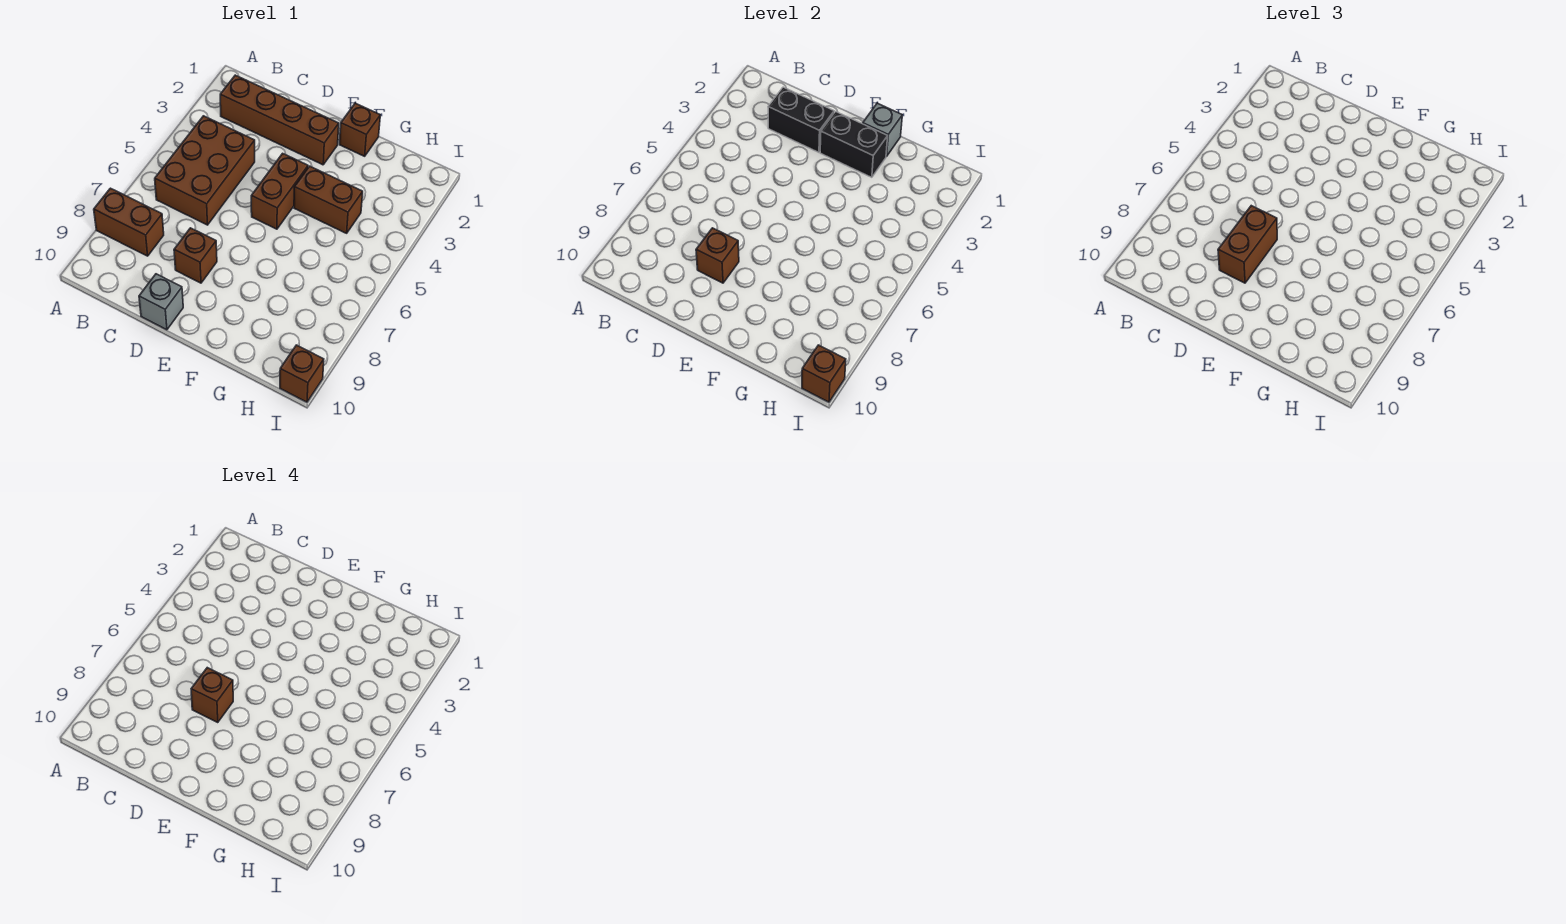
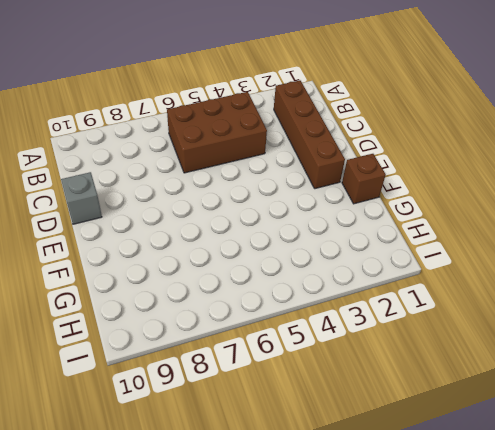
none -> brown brick A8:B8 level 1
none -> brown brick D8 level 1
none -> brown brick E4:E5 level 1

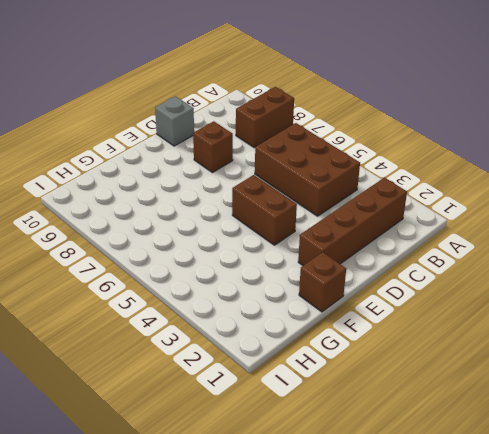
none -> brown brick F4:G4 level 1
none -> brown brick I10 level 1
none -> black brick C2:D2 level 2

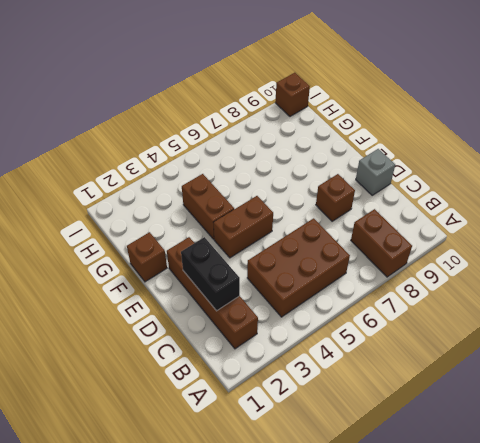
none -> brown brick D8 level 2
none -> black brick E2:F2 level 2
none -> grey brick F1 level 2

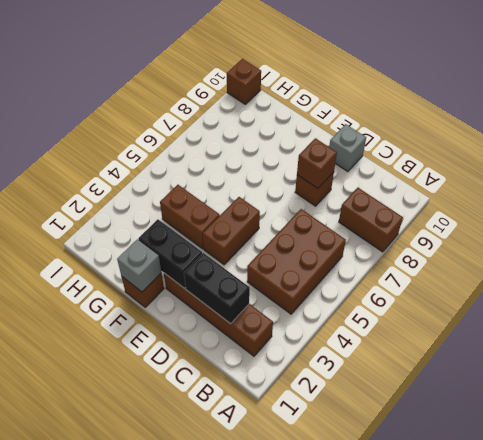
none -> brown brick I10 level 2
none -> brown brick D7:D8 level 3
none -> brown brick D7 level 4

